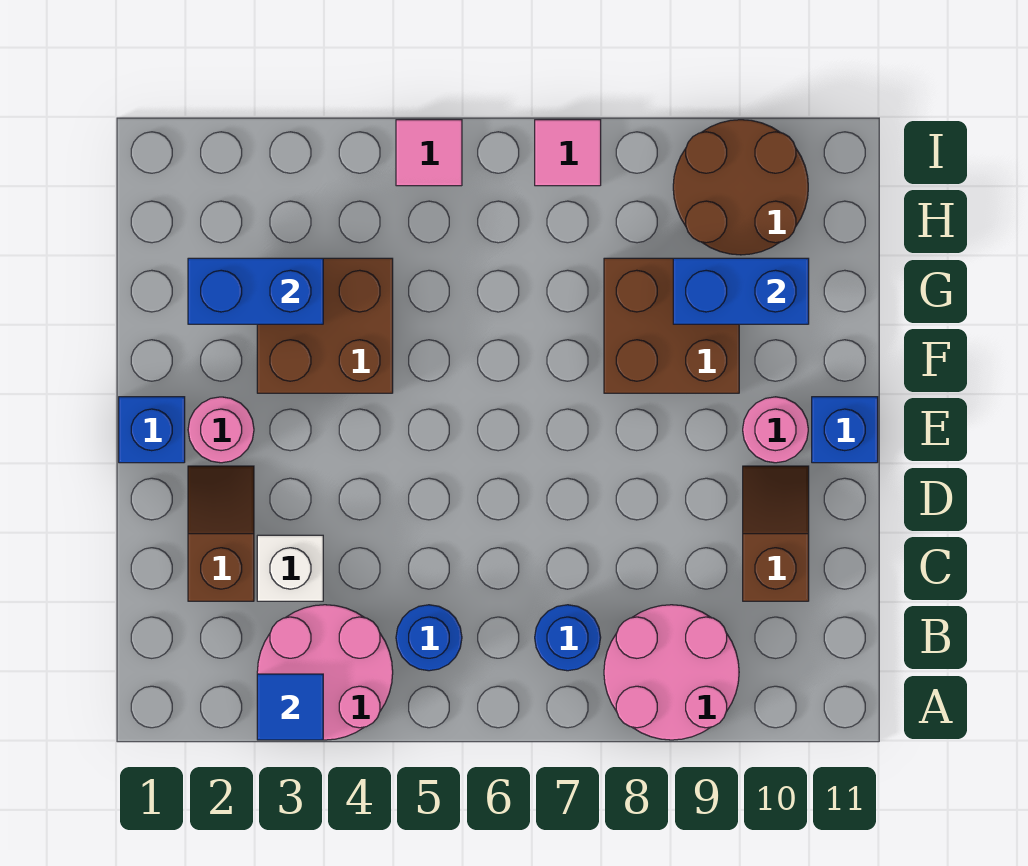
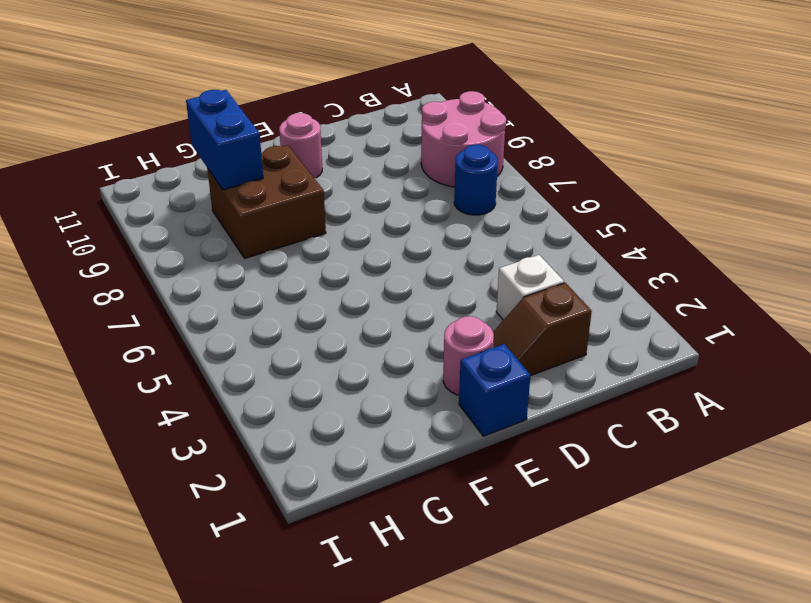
none -> pink round brick A3:B4 level 1
none -> blue round brick B5 level 1
none -> brown slope C10:D10 level 1 top C

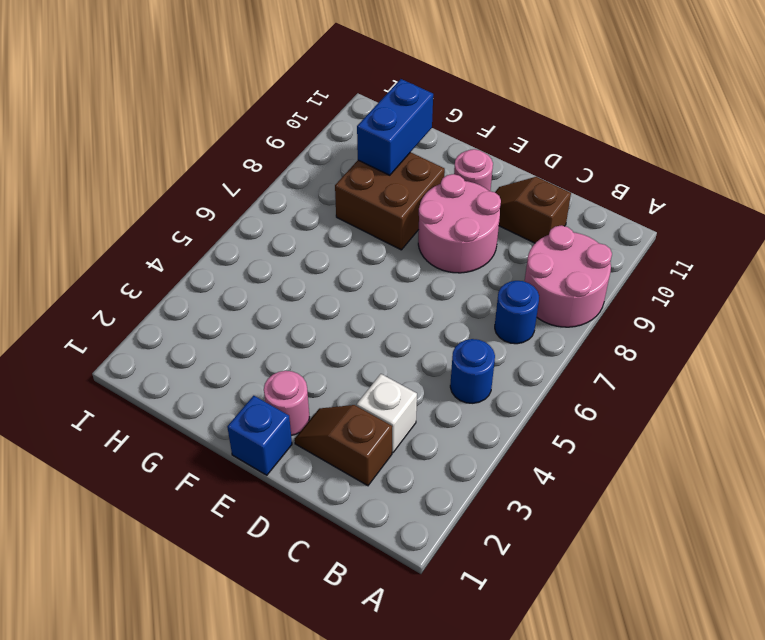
pink round brick D8:E9 level 1 -> pink round brick A3:B4 level 1
none -> blue brick E11 level 1
none -> brown brick F3:G4 level 1
none -> brown round brick H9:I10 level 1

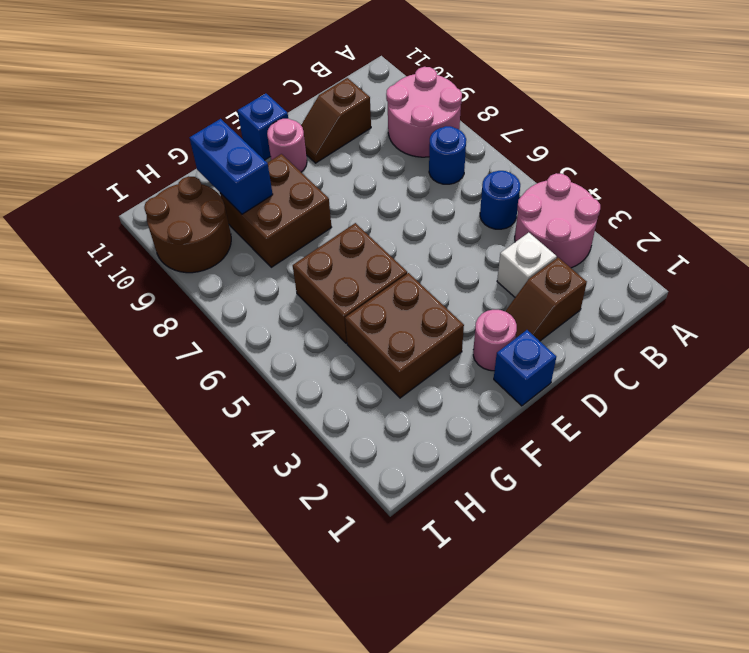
brown brick F5:G6 level 1 -> none
none -> pink tile I5 level 1
none -> pink tile I7 level 1
none -> blue tile A3 level 2

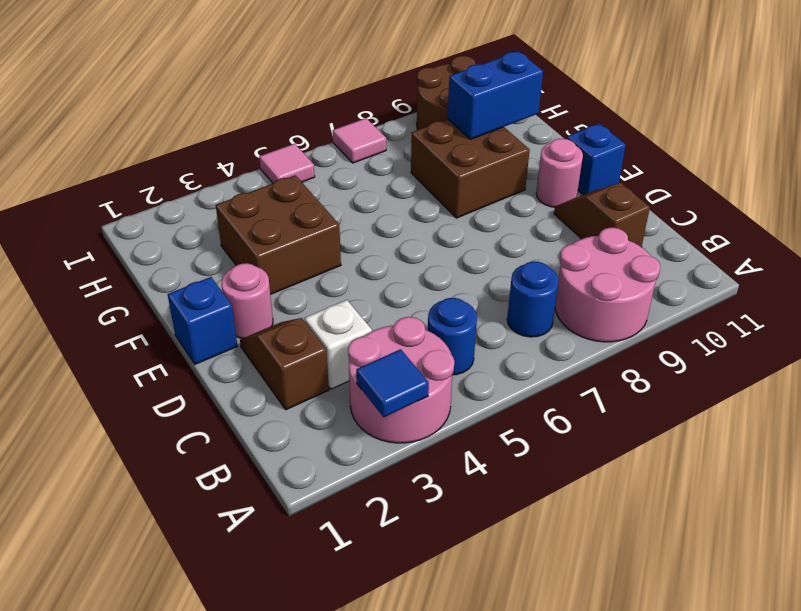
none -> blue brick G2:G3 level 2

